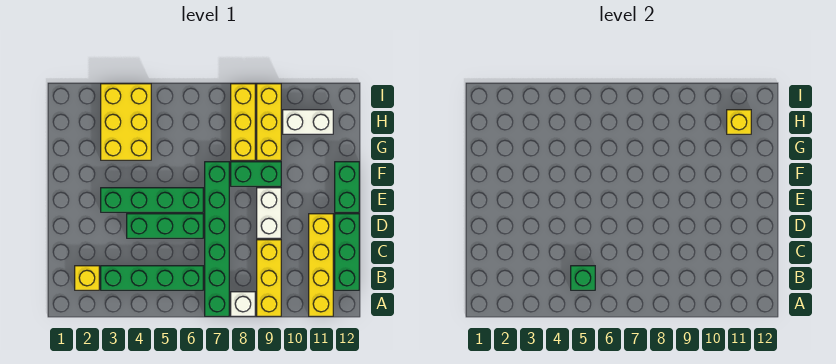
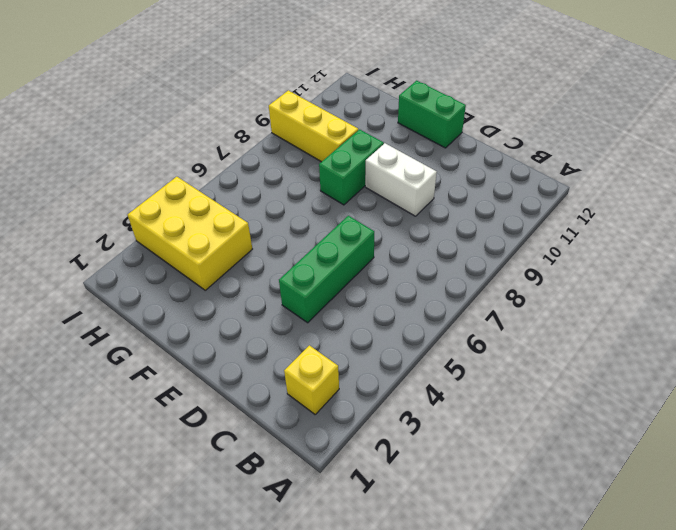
none -> green brick A7:F7 level 1
none -> white brick A8 level 1
none -> yellow brick A9:C9 level 1

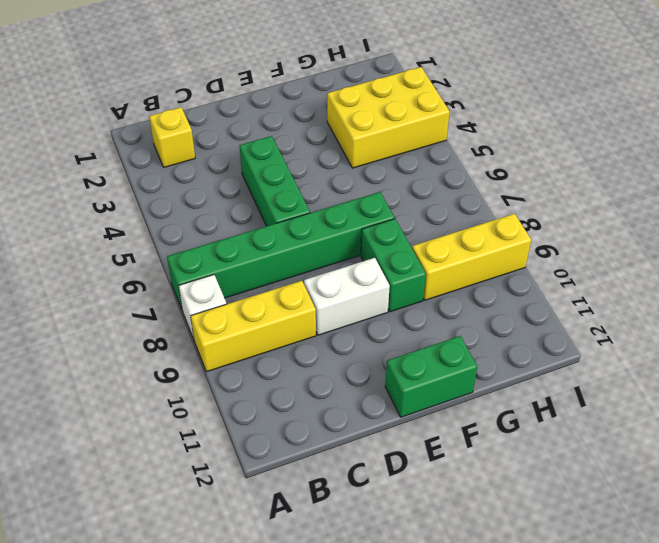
none -> yellow brick A11:D11 level 1
none -> green brick B3:B6 level 1
none -> green brick B12:D12 level 1

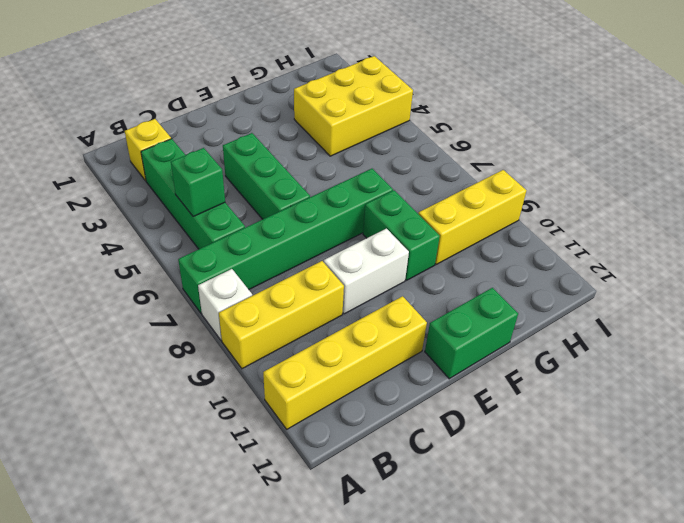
none -> green brick B12:D12 level 1
none -> green brick E3:E6 level 1
none -> yellow brick G8:I8 level 1

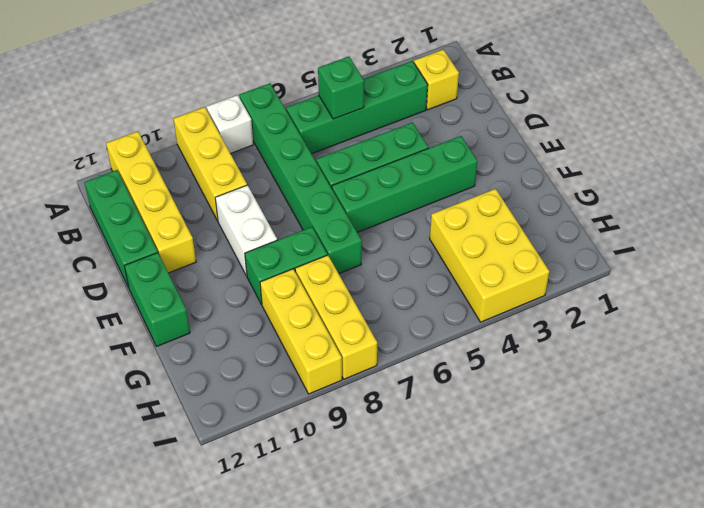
none -> white brick H10:H11 level 1
none -> yellow brick H11 level 2

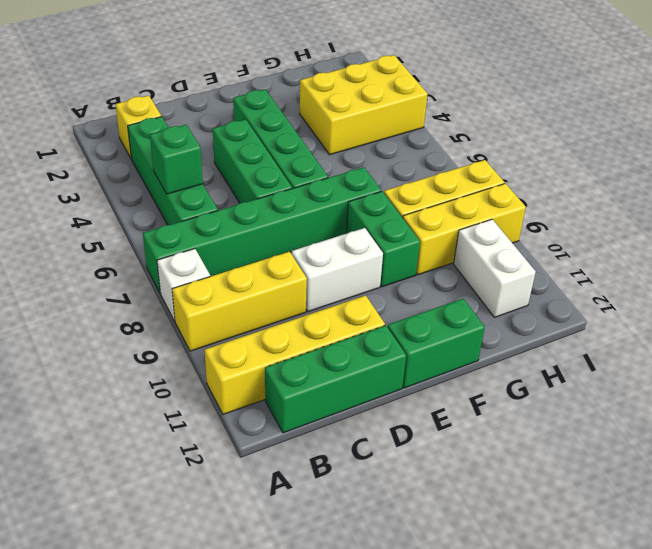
none -> yellow brick H11 level 2

